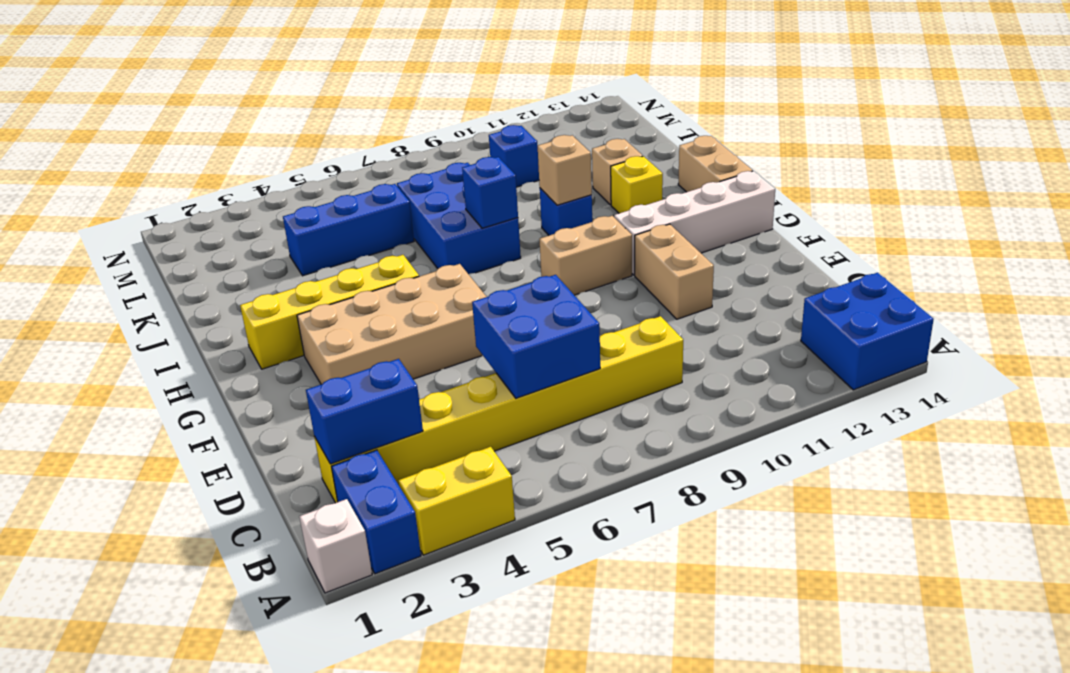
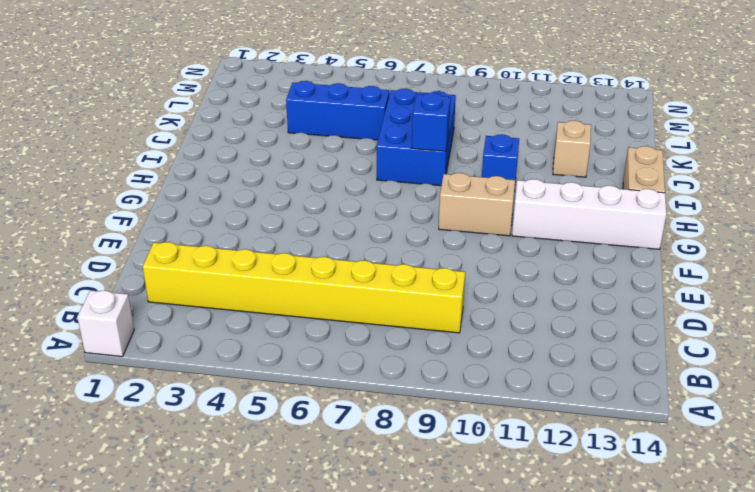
none -> blue brick A2:B2 level 1
none -> yellow brick A3:A4 level 1
none -> blue brick A13:B14 level 1

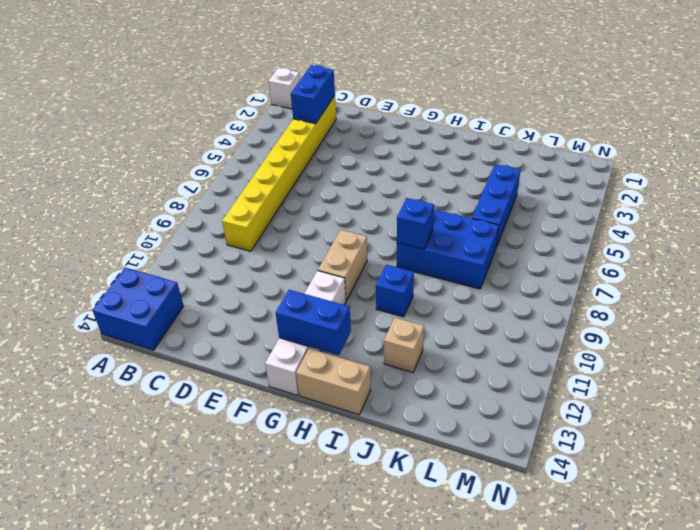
blue brick G13:H13 level 2 -> blue brick A2:B2 level 1
none -> yellow brick A3:A4 level 1
none -> tan brick E11:F11 level 1
none -> tan brick F3:G6 level 1

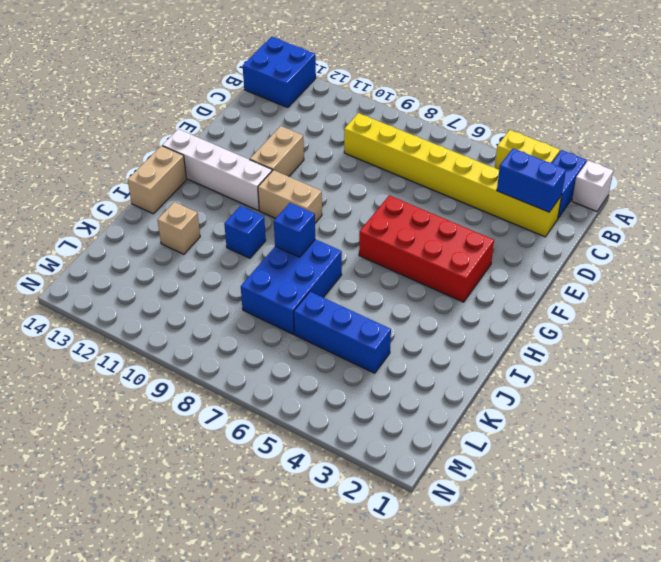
red brick F3:G6 level 1 -> tan brick F3:G6 level 1
none -> yellow brick H2:H5 level 1
none -> yellow brick I12 level 1
none -> blue brick L10 level 1

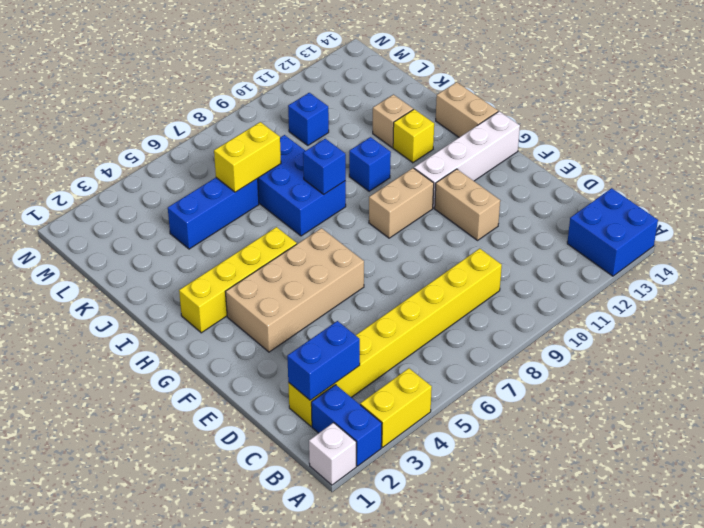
yellow brick K6:K7 level 2 -> none
none -> blue brick C6:D7 level 2
none -> tan brick I10 level 2

